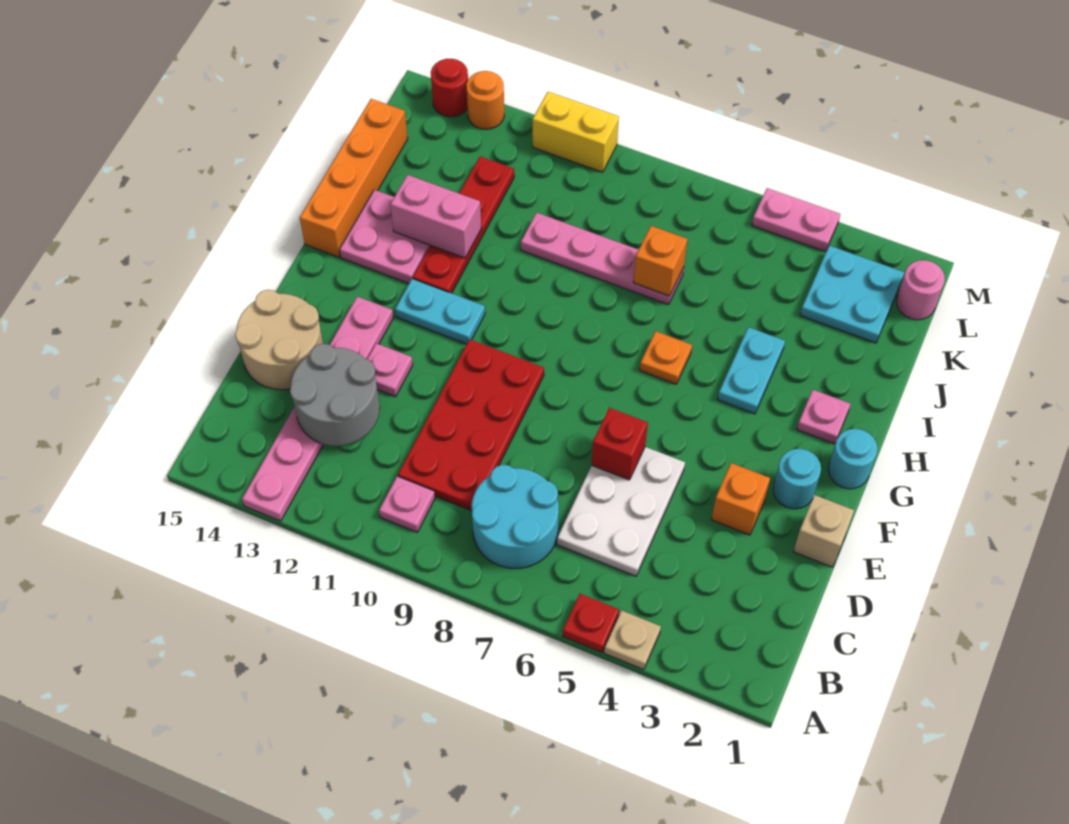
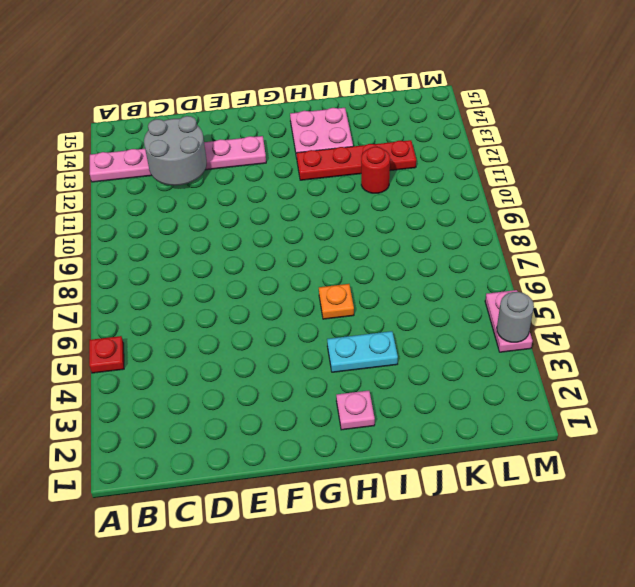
red round brick J11 level 1 -> red round brick M14 level 1
grey round brick M4 level 2 -> none
none -> tan plate A4 level 1
none -> cyan round brick B7:C8 level 1
none -> pink plate B10 level 1
none -> white plate C5:E6 level 1

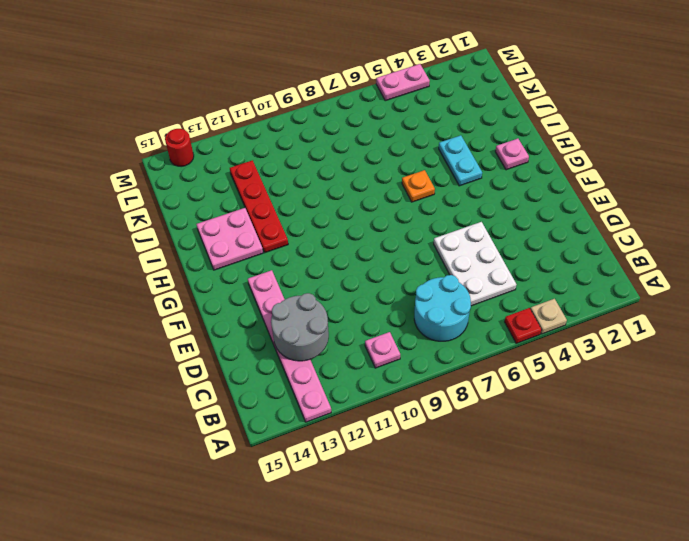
none -> red plate C9:F10 level 1
none -> tan round brick D14:E15 level 1
none -> tan brick E1 level 1
none -> orange brick E3 level 1

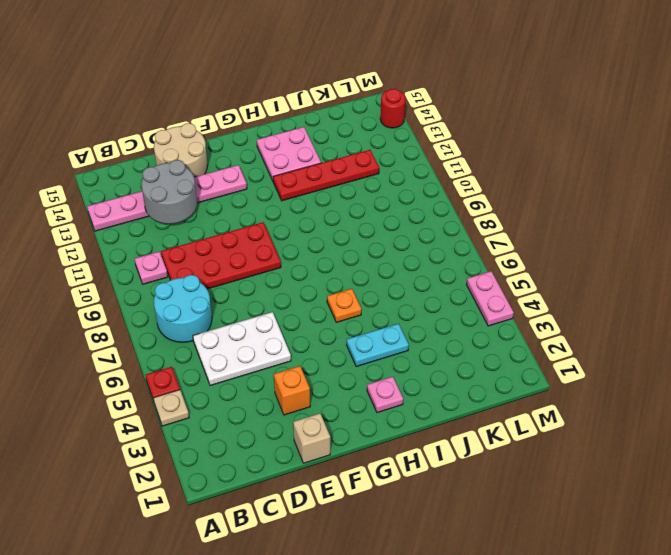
none -> pink plate E12 level 1
none -> cyan round brick F2 level 1
none -> cyan round brick G1 level 1
none -> cyan plate G11:G12 level 1

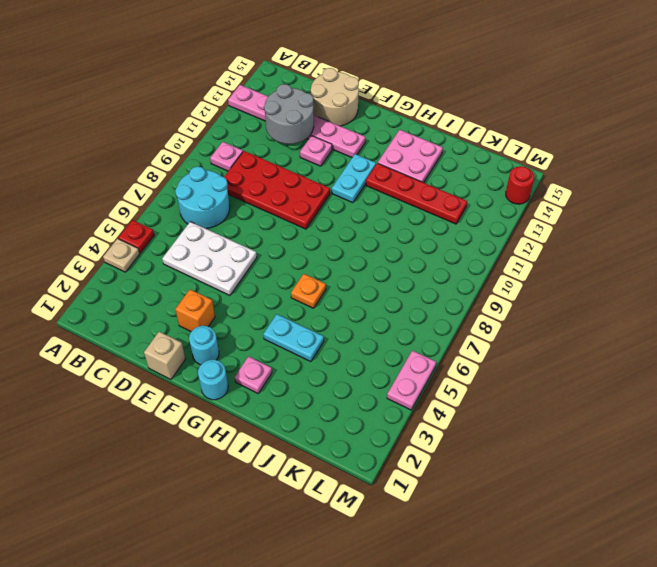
none -> orange brick H15:K15 level 1
none -> pink plate J7:J10 level 1
none -> cyan plate K2:L3 level 1
none -> pink round brick L1 level 1

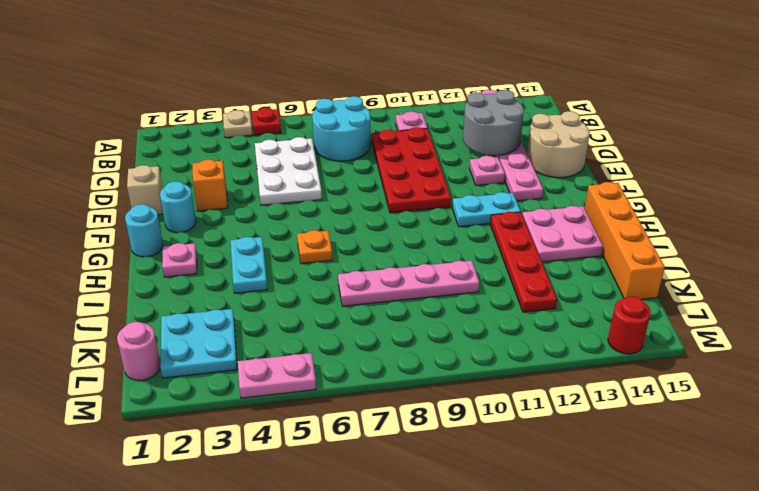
none -> yellow brick M10:M11 level 1
none -> orange round brick M13 level 1
none -> red brick E6 level 2
none -> pink brick I12:I13 level 2

